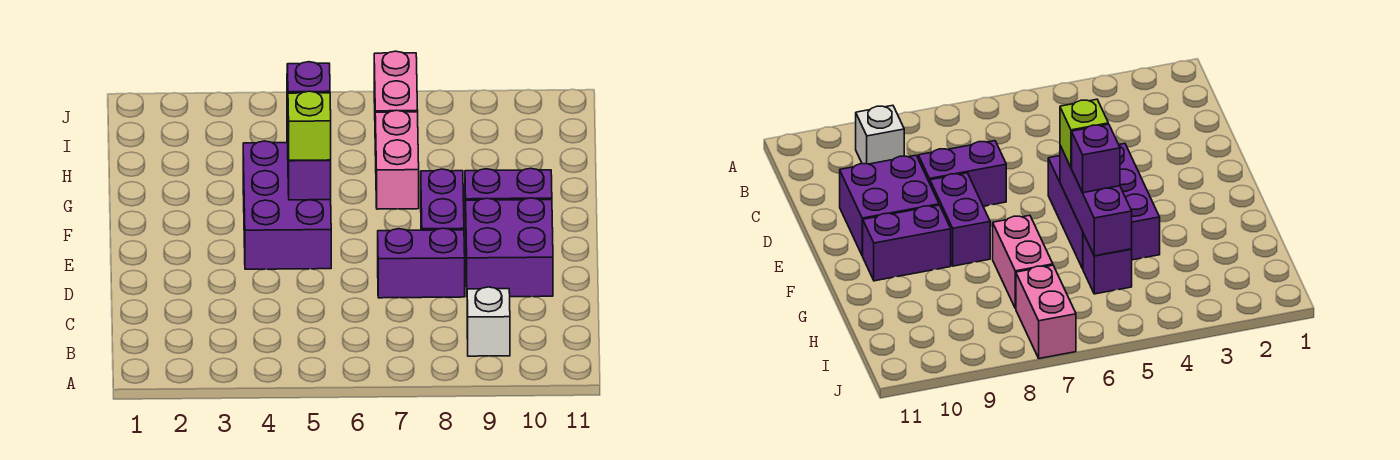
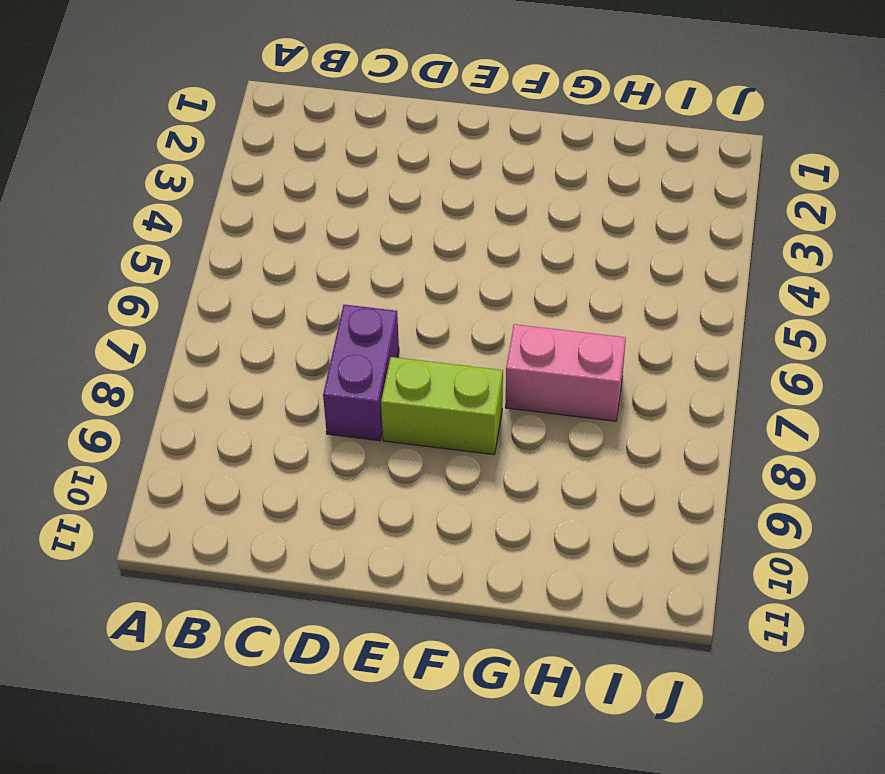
lime brick E8:F8 level 1 -> purple brick E8:F8 level 1
none -> white brick B9 level 1
none -> purple brick D9:E10 level 1
none -> purple brick E4:G5 level 1

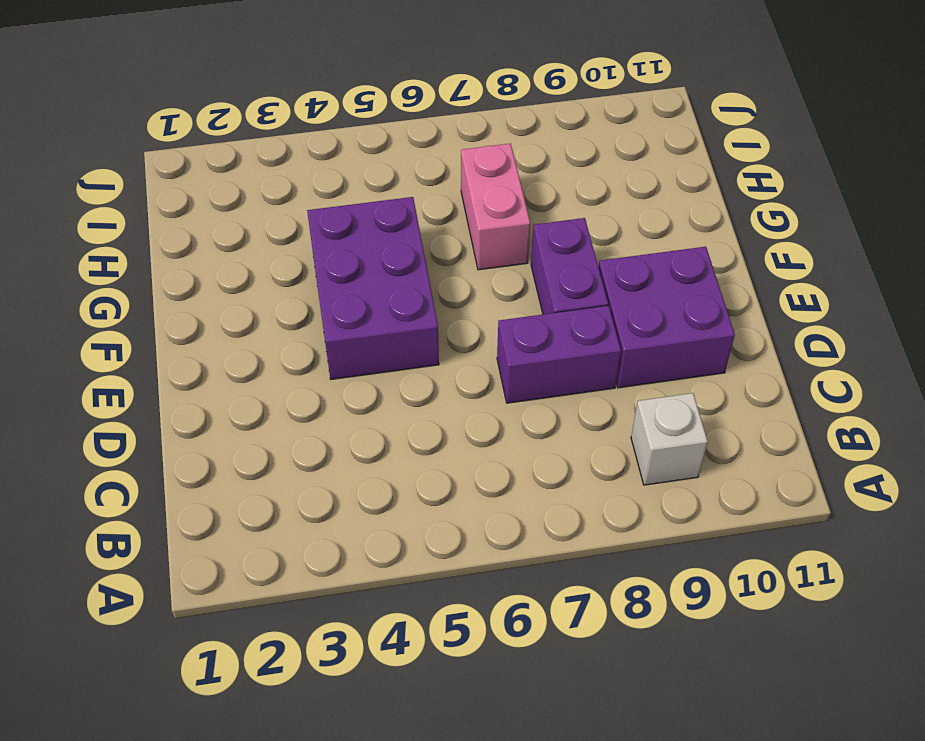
none -> purple brick F9:F10 level 1
none -> purple brick H5 level 1
none -> pink brick I7:J7 level 1

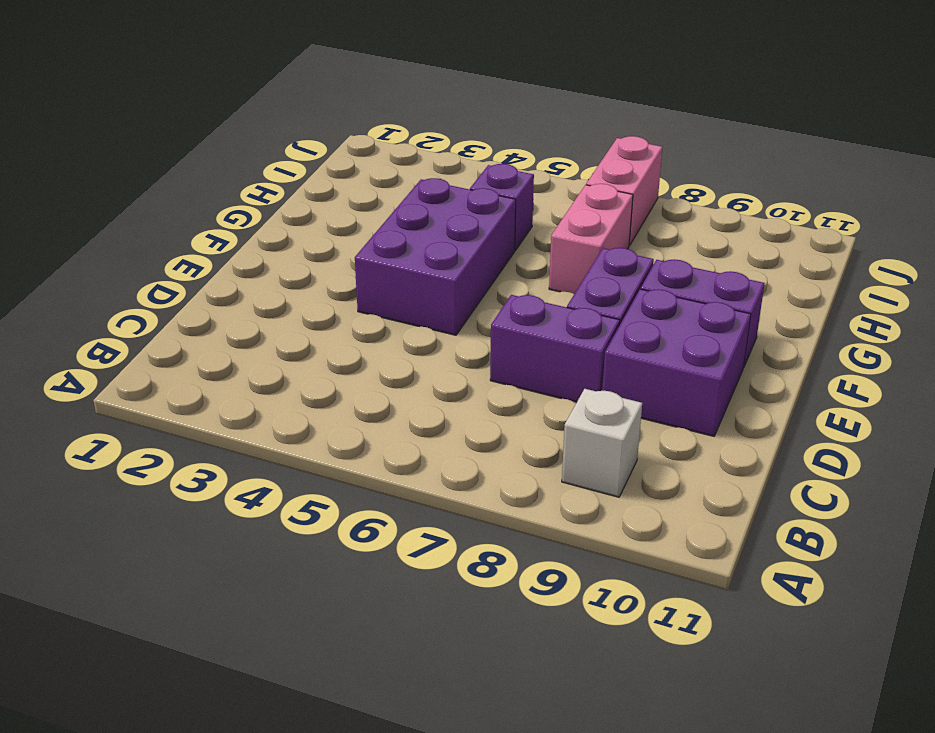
none -> purple brick F5:H5 level 2
none -> lime brick F5 level 3
none -> purple brick G5 level 3

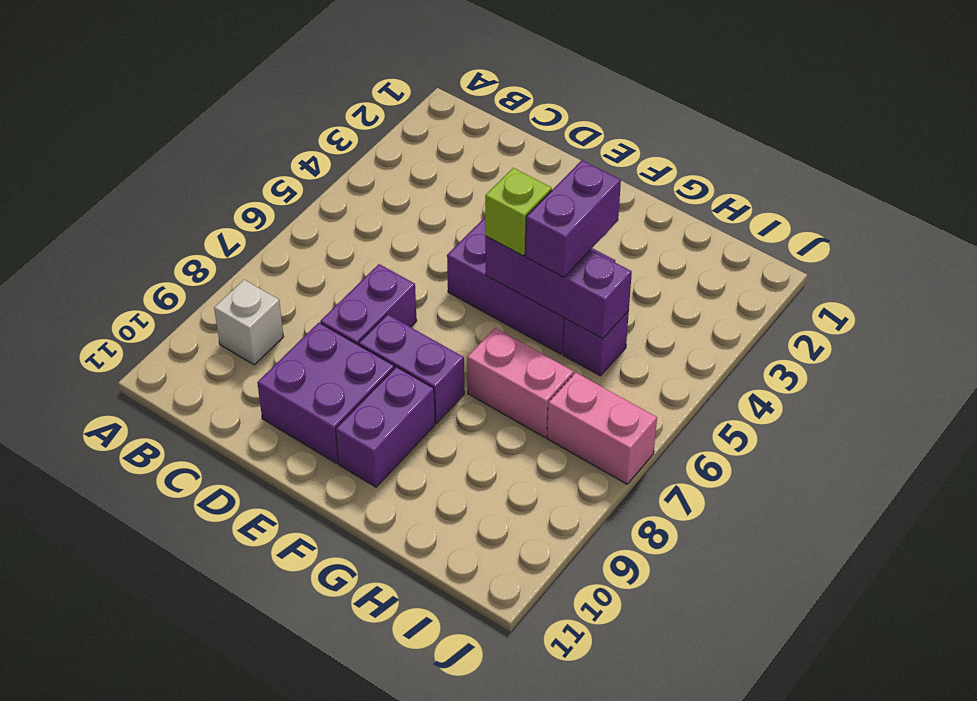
purple brick G4:G5 level 3 -> purple brick G5 level 3

